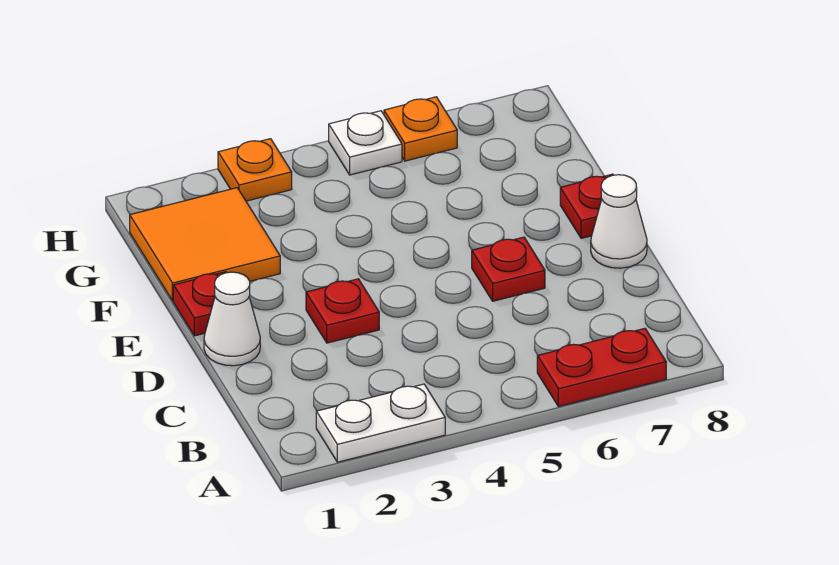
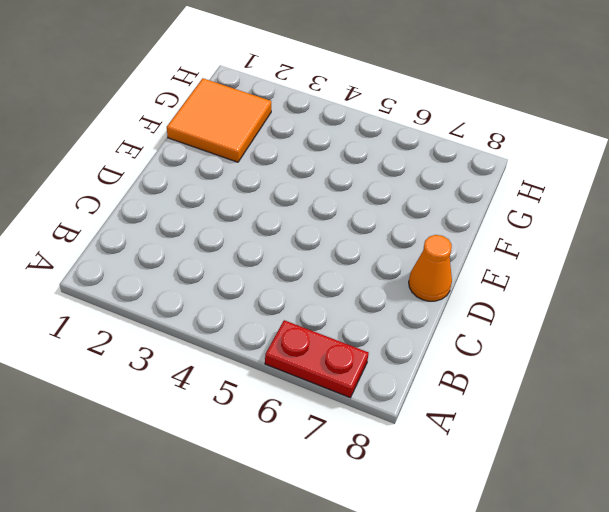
orange cone D8 level 1 -> white cone D8 level 1
none -> white plate A2:A3 level 1
none -> white cone D1 level 1
none -> red plate D3 level 1

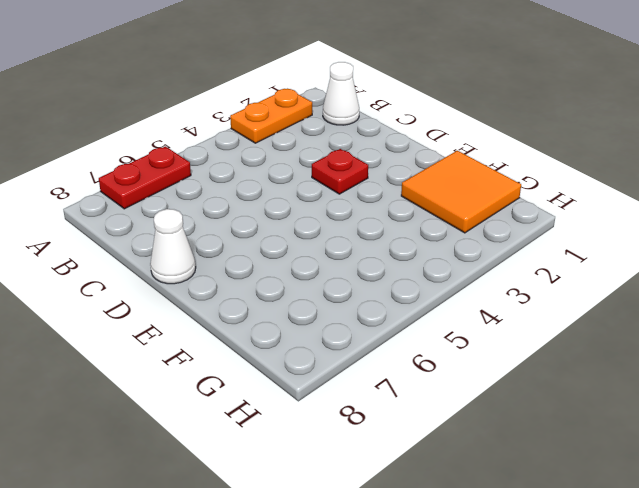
orange plate A2:A3 level 1 -> white plate A2:A3 level 1
white cone B1 level 1 -> white cone D1 level 1
none -> red plate D6 level 1
none -> red plate E1 level 1
none -> red plate E8 level 1

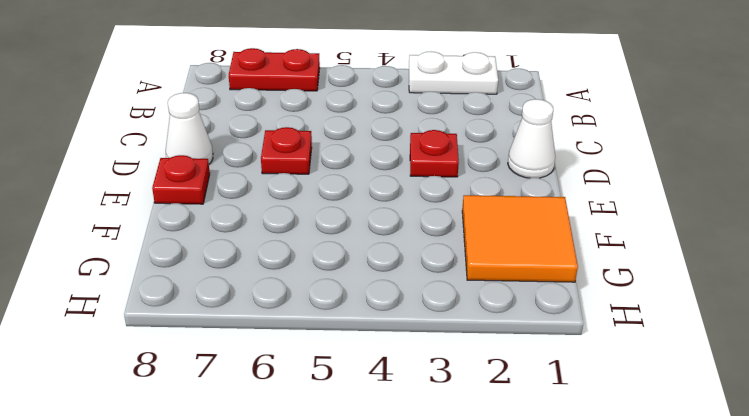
none -> red plate E1 level 1
none -> orange plate H3 level 1
none -> white plate H5 level 1

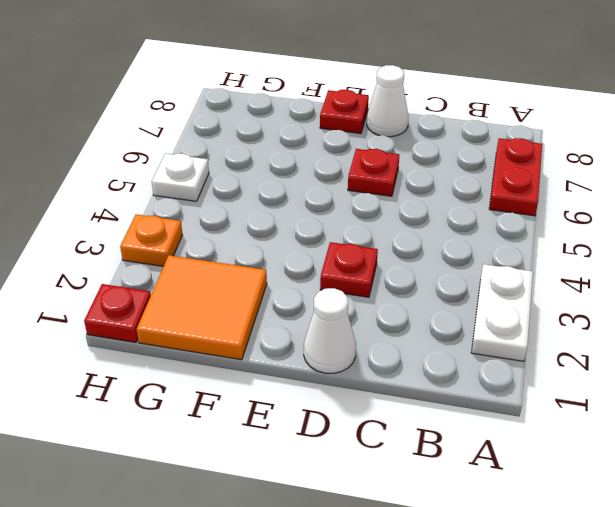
red plate H1 level 1 -> red plate E1 level 1
none -> orange plate H6 level 1

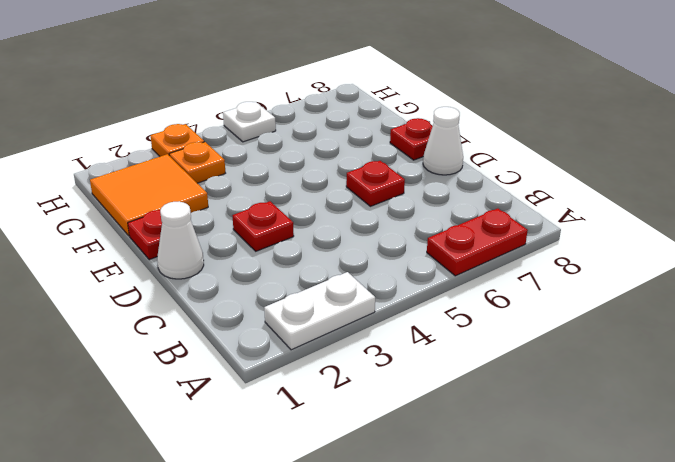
orange plate G3 level 1 -> orange plate H6 level 1

